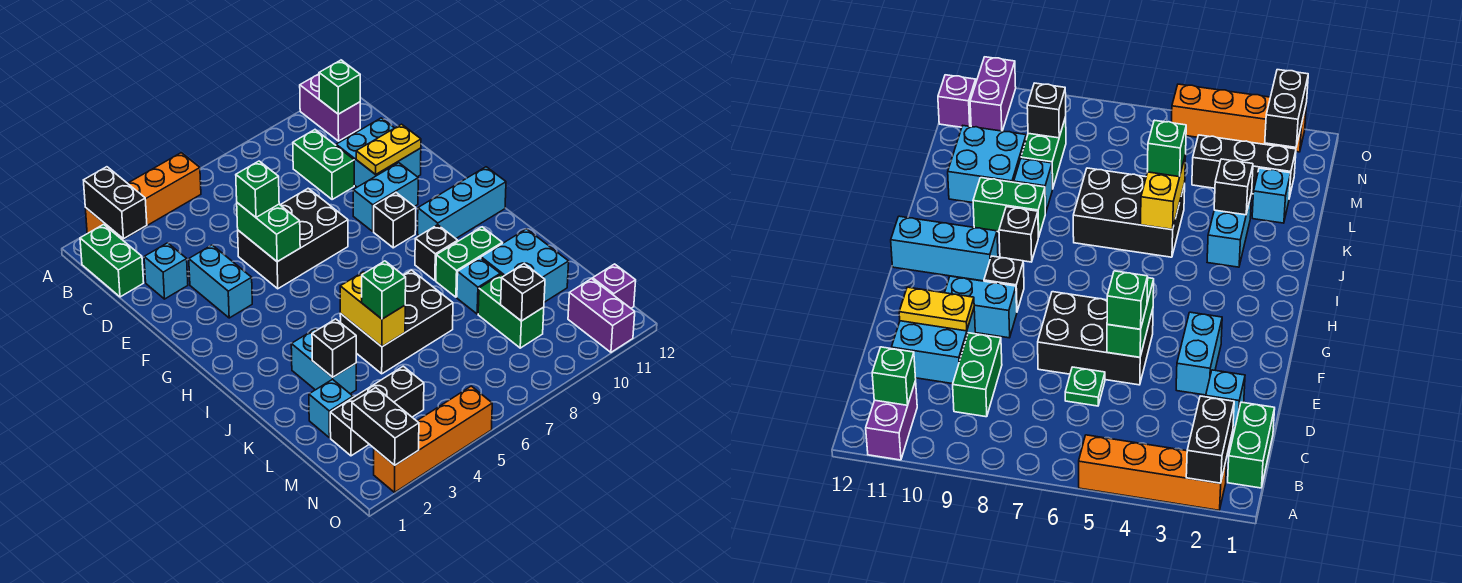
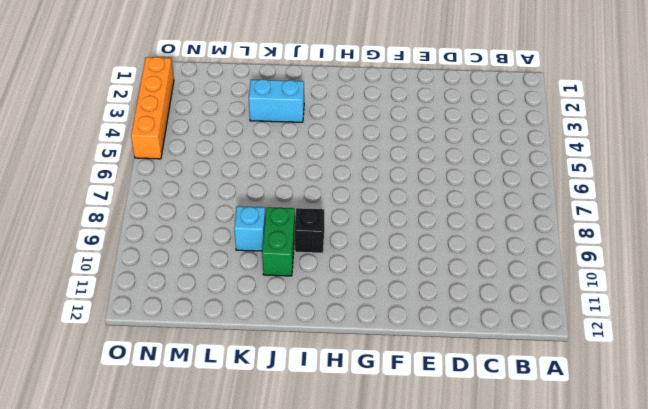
none -> orange brick A2:A5 level 1
none -> purple brick A11:B11 level 1
none -> green brick B1:C1 level 1
none -> green brick C9:D9 level 1

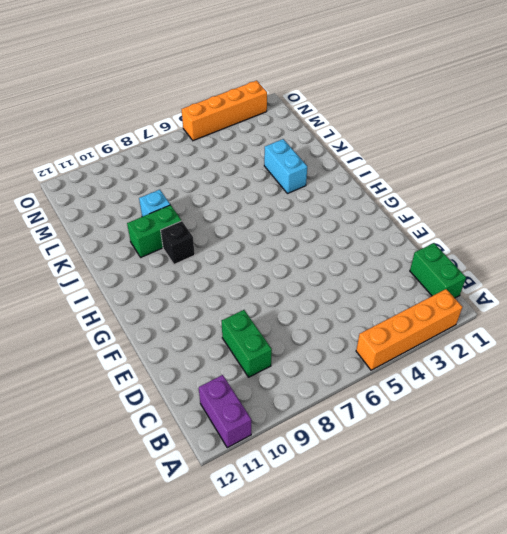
none -> cyan brick D2 level 1
none -> green plate D6 level 1
none -> cyan brick D10:E11 level 1
none -> cyan brick E3:F3 level 1

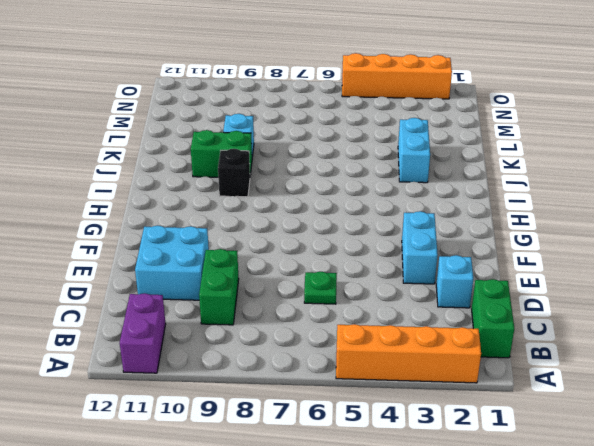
none -> black brick E5:F7 level 1
none -> cyan brick F9:F10 level 1
none -> black brick G9 level 1
none -> cyan brick H10:H12 level 1

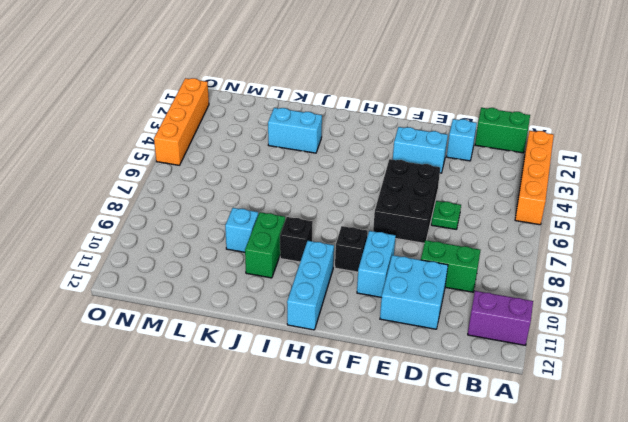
none -> black brick J5:K7 level 1
none -> cyan brick K10:L11 level 1
none -> cyan brick L2 level 1
none -> green brick L9:M9 level 1

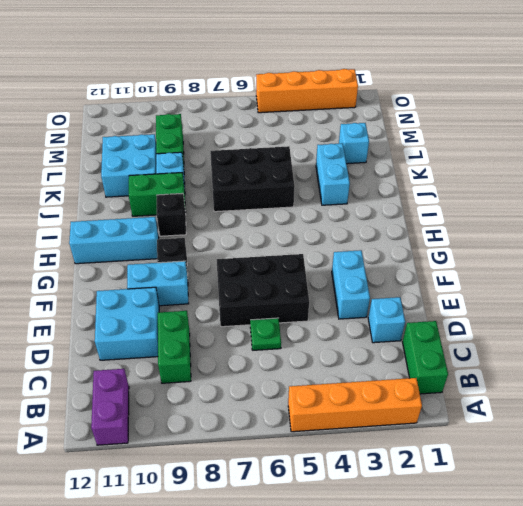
none -> black brick M2:M4 level 1
none -> purple brick N11:O11 level 1
none -> purple brick N12 level 1
none -> black brick A2:B2 level 2

